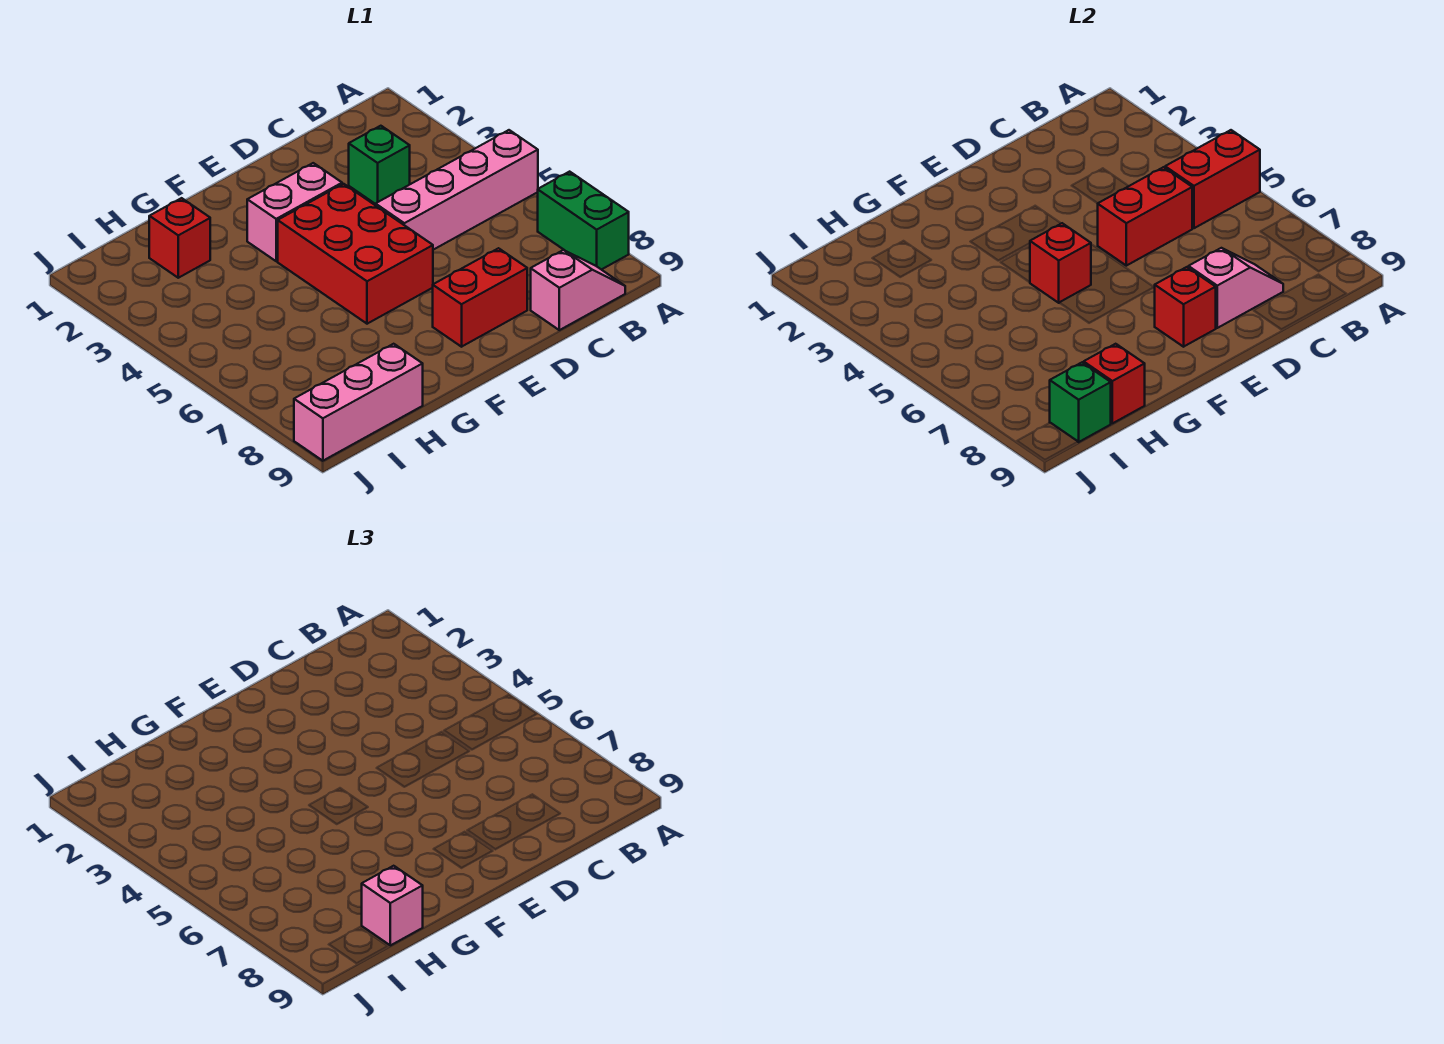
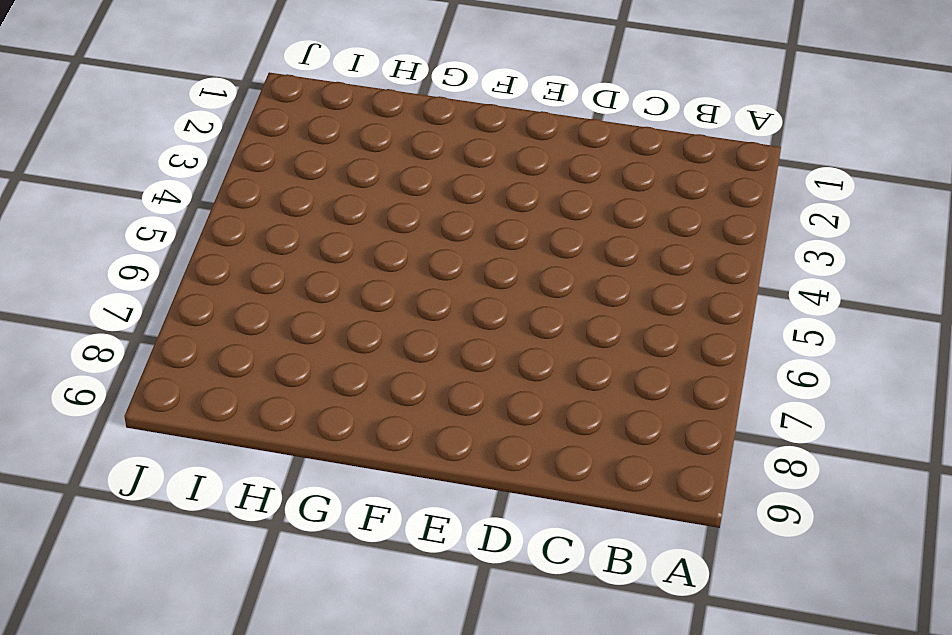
none -> pink brick A5:D5 level 1
none -> green brick A7:A8 level 1
none -> pink slope B9:C9 level 1 top C

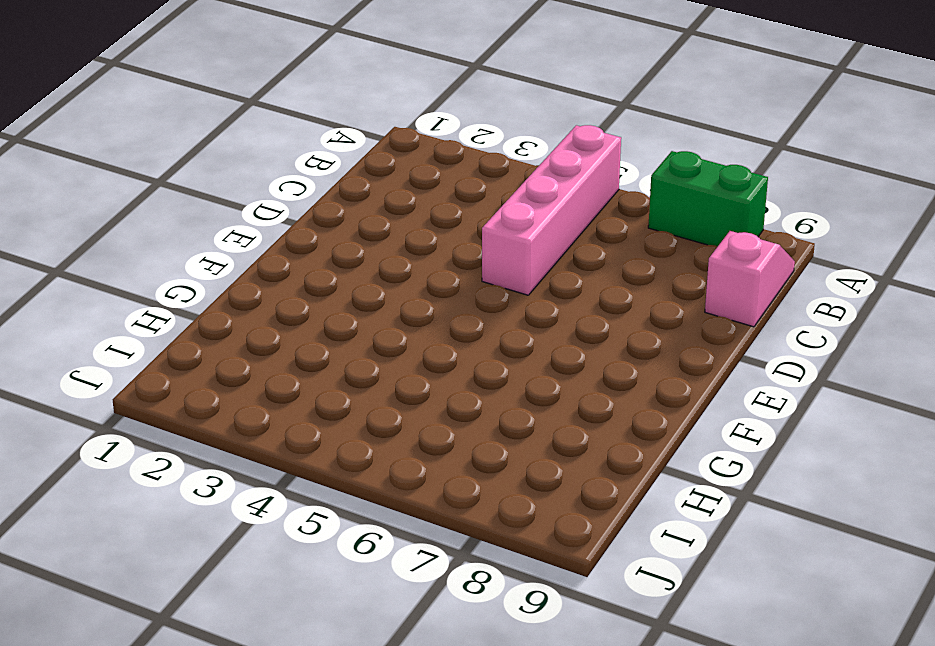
none -> green brick C3 level 1
none -> red brick D8:E8 level 1
none -> pink brick E3:F3 level 1

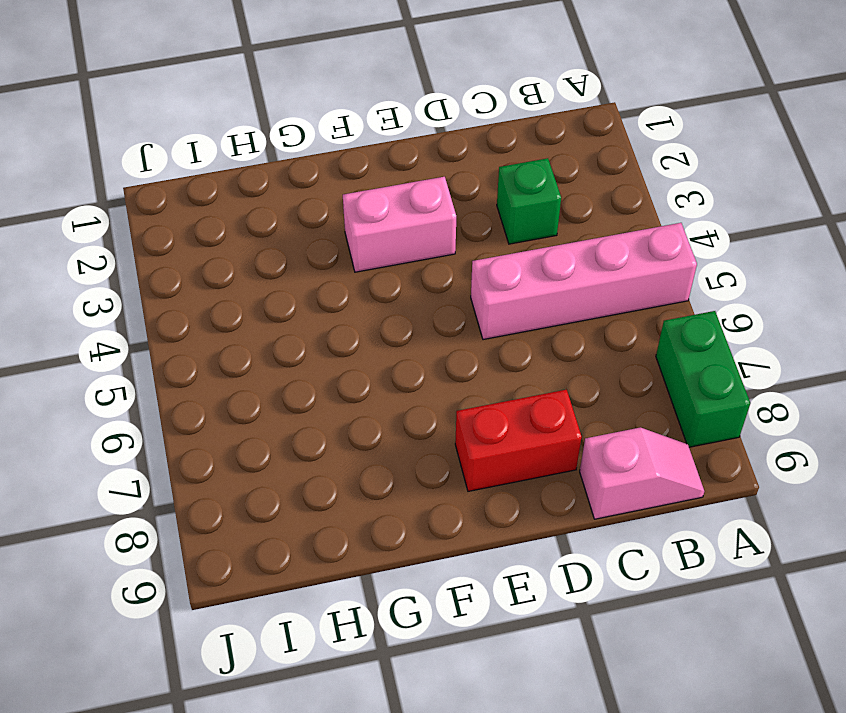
none -> red brick E4:F6 level 1
none -> red brick H2 level 1
none -> pink brick H9:J9 level 1

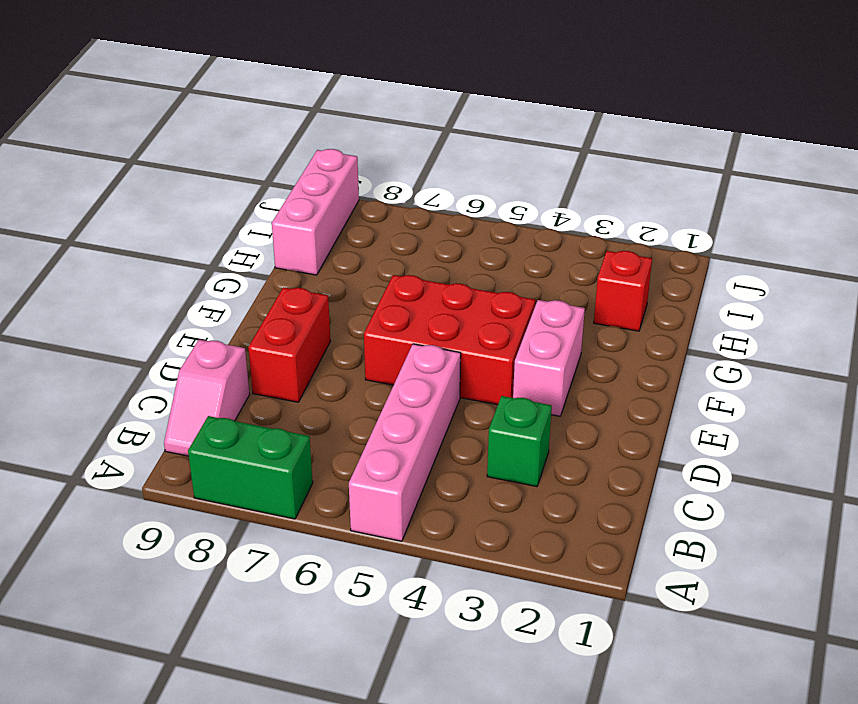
none -> red brick A5:B5 level 2
none -> red brick C5:D5 level 2
none -> pink slope C8:D8 level 2 top D

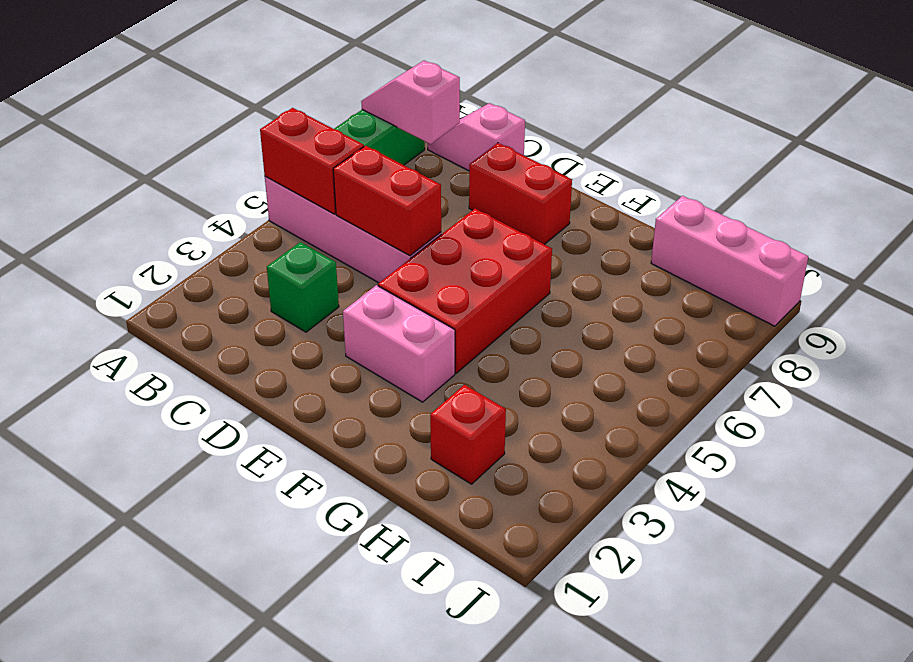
pink slope A8:B8 level 2 top B -> pink slope C8:D8 level 2 top D
none -> red brick E8 level 2
none -> red brick F5 level 2
none -> red brick H9 level 2

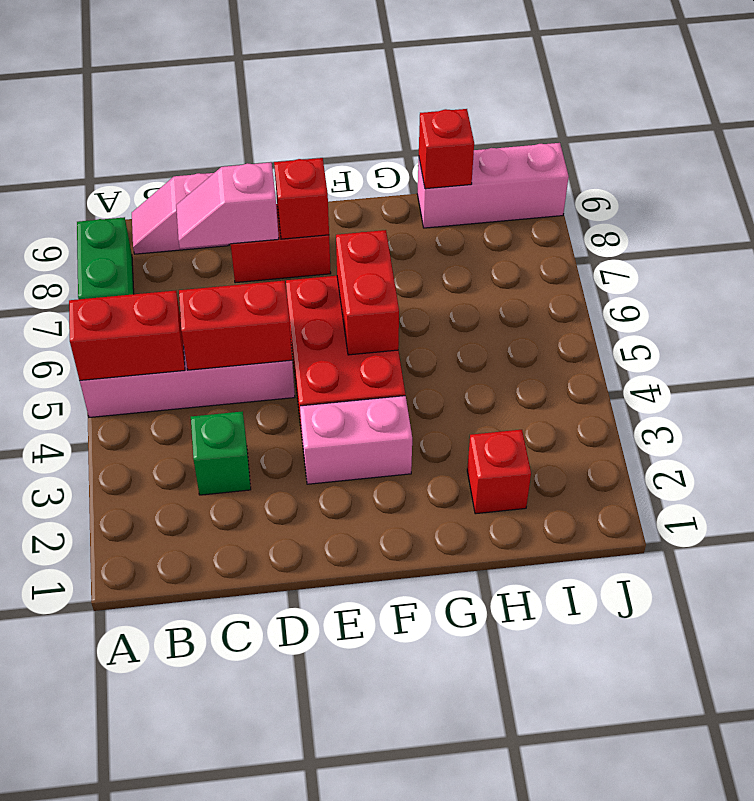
red brick F5:F6 level 2 -> red brick F5 level 2
none -> green brick I9 level 2
none -> pink brick H9 level 3

